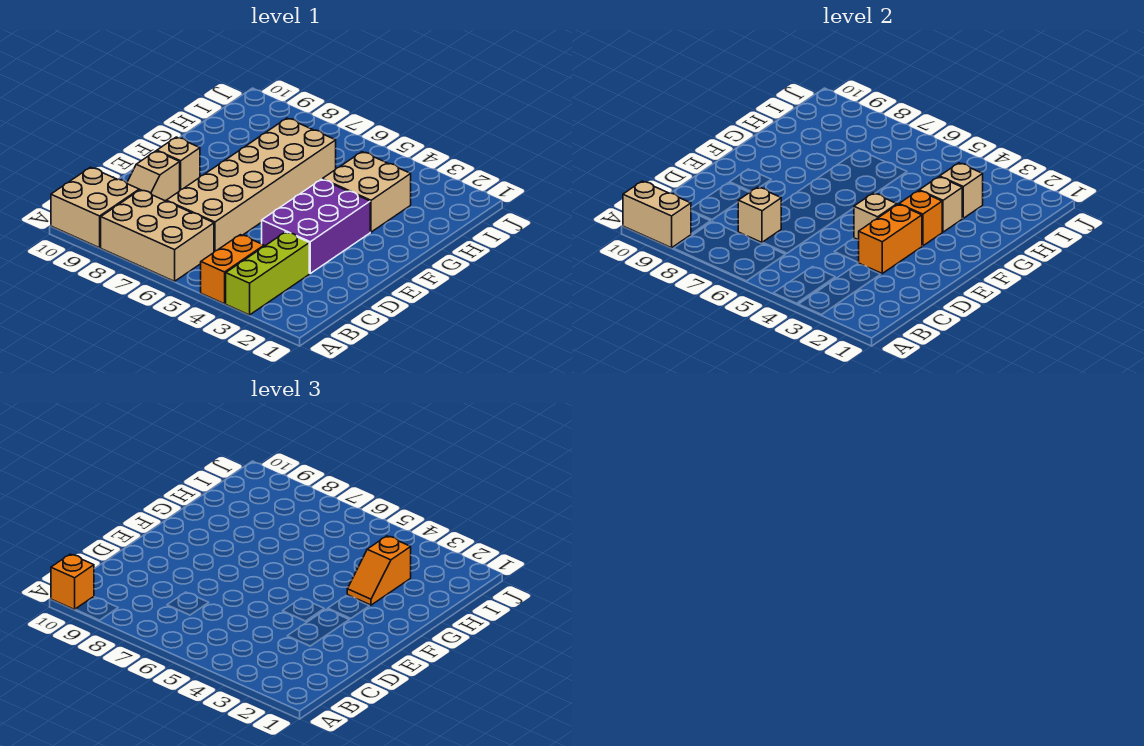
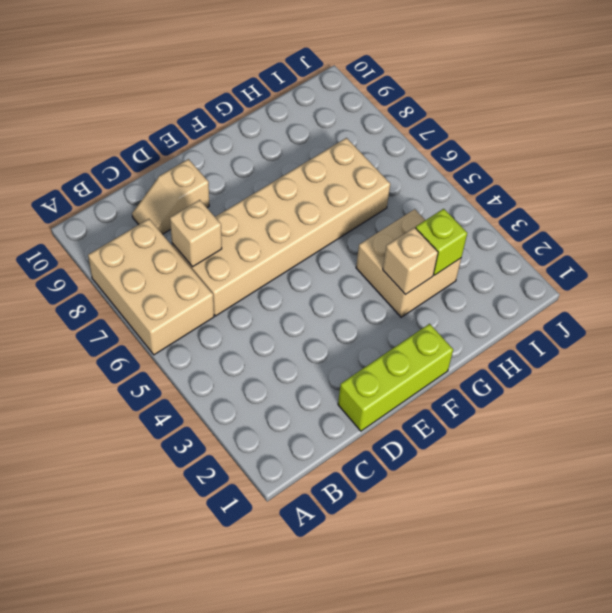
lime brick D1:F1 level 1 -> lime brick A3:C3 level 1
lime brick H3 level 2 -> tan brick H3 level 2
none -> orange brick A4:B4 level 1
none -> tan brick A9:B10 level 1
none -> purple brick D3:F4 level 1

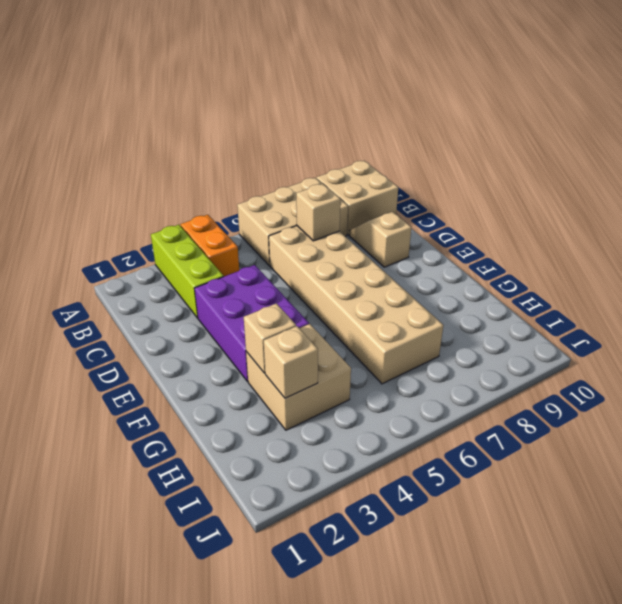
none -> tan brick E9 level 1
none -> tan brick A9:A10 level 2
none -> orange brick D3:E3 level 2

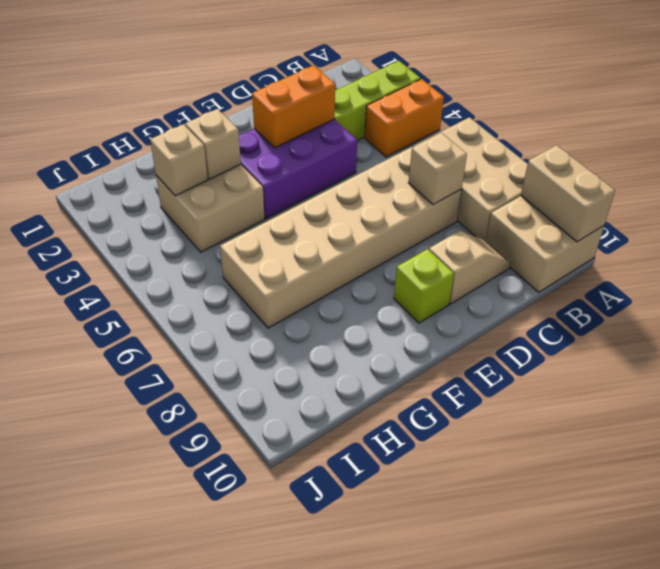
lime brick E9 level 1 -> tan brick E9 level 1
none -> tan brick E4 level 2
none -> orange brick F3 level 2
none -> orange brick A10 level 3

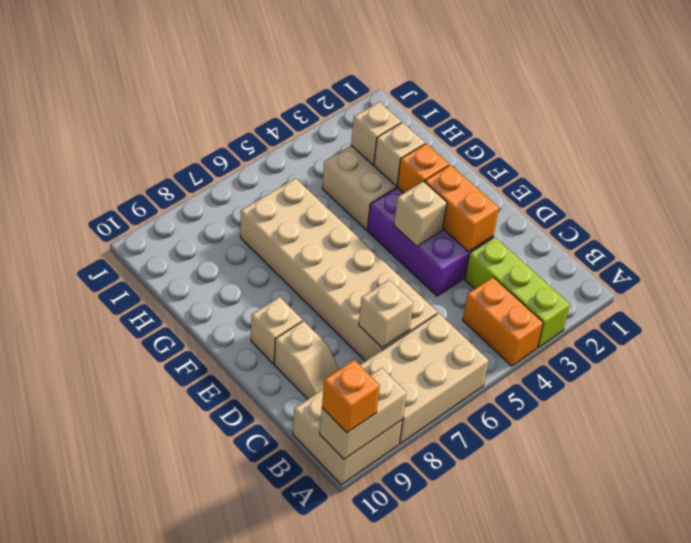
none -> orange slope G3:H3 level 3 top H

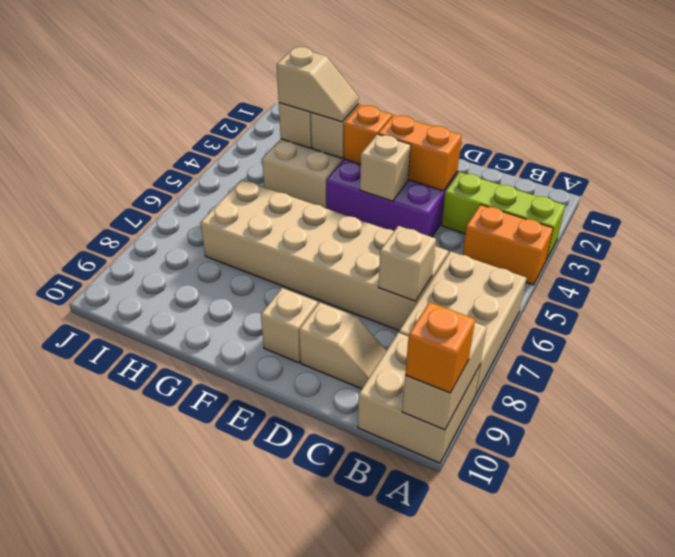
tan slope G3:H3 level 3 top H -> orange slope G3:H3 level 3 top H

